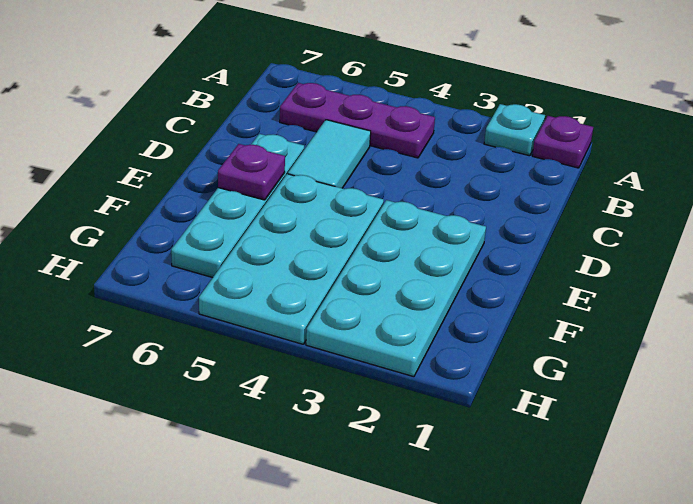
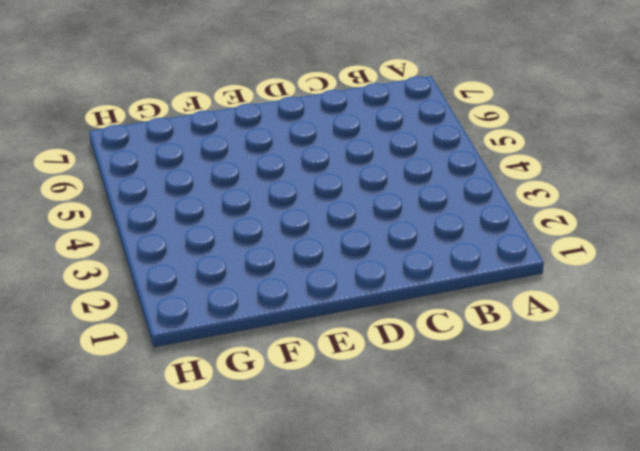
none -> purple plate A1 level 1
none -> cyan plate A2 level 1

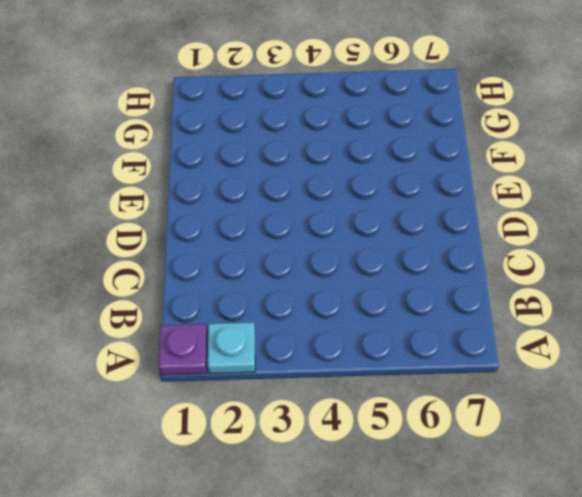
none -> purple plate B4:B6 level 1
none -> cyan tile C5:D5 level 1

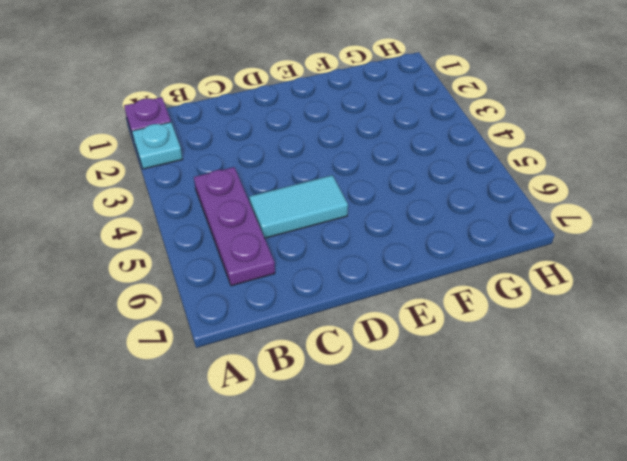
none -> cyan plate D6:G6 level 1
none -> cyan plate E2:H3 level 1

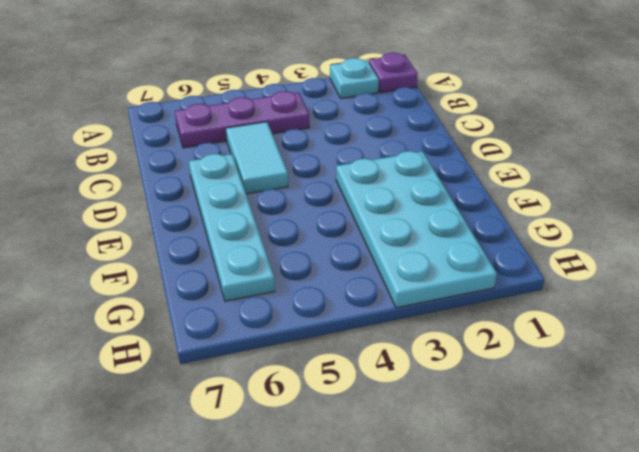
none -> cyan plate E4:H5 level 1
none -> purple plate E6 level 2

